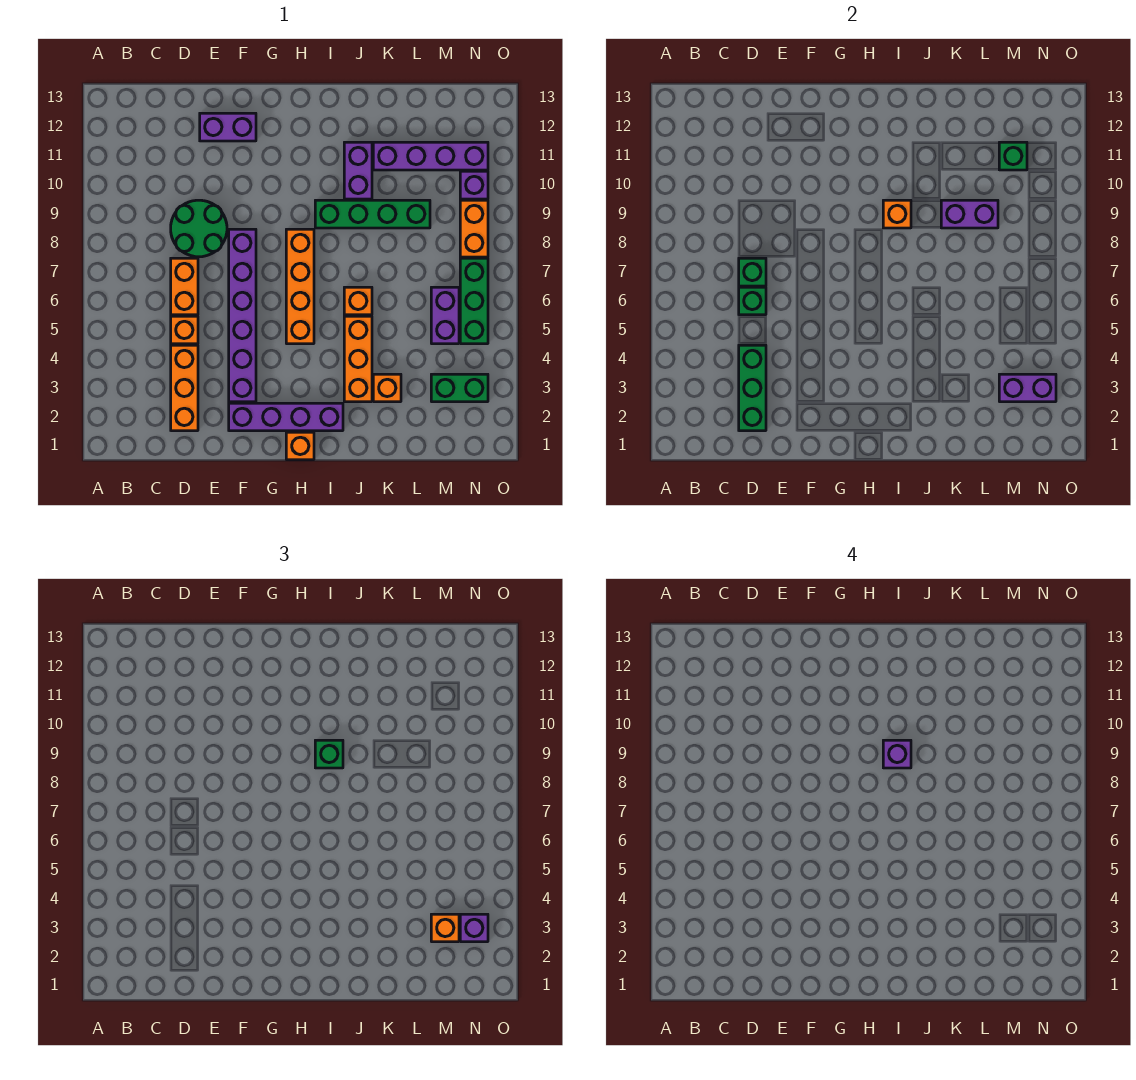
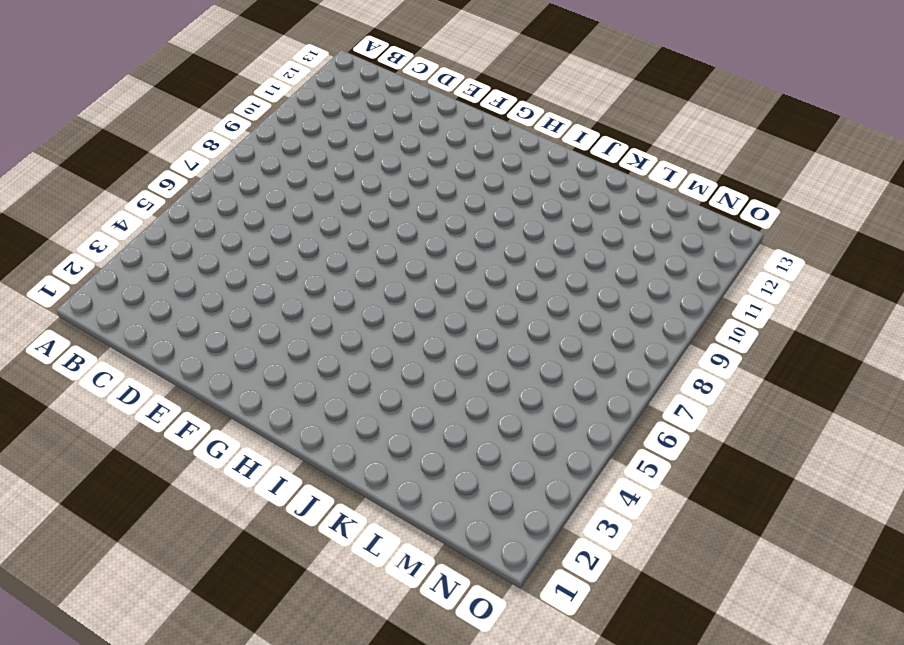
none -> orange brick D2:D4 level 1
none -> orange brick D5 level 1
none -> orange brick D6:D7 level 1
none -> green round brick D8:E9 level 1

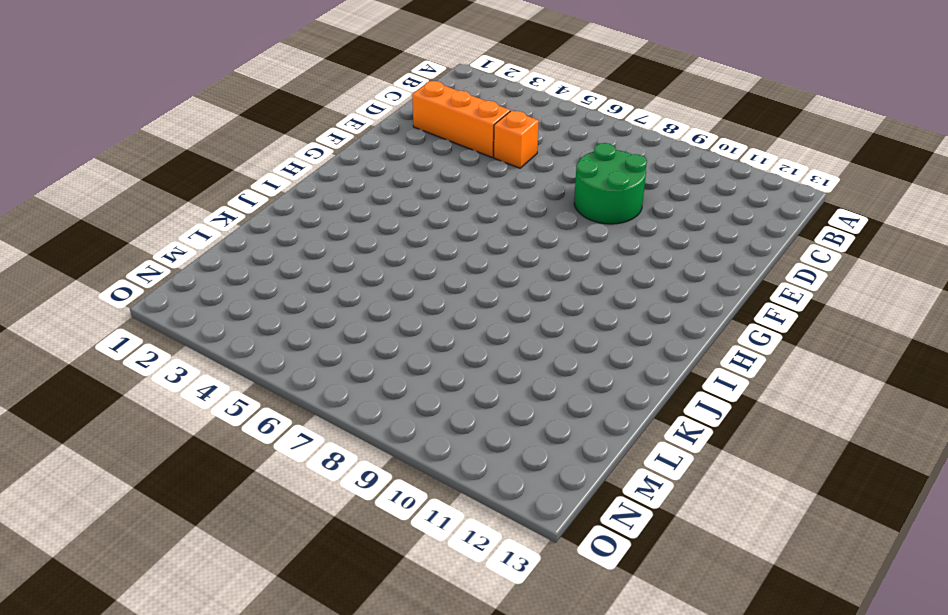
none -> orange brick D6:D7 level 1
none -> purple brick E12:F12 level 1
none -> purple brick F2:I2 level 1
none -> purple brick F3:F8 level 1

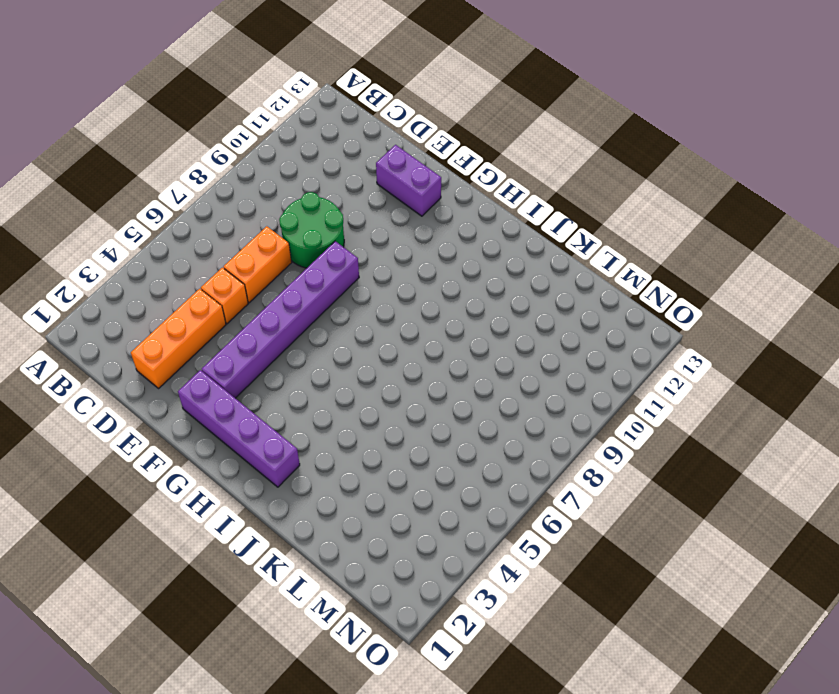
none -> orange brick H1 level 1
none -> orange brick H5:H8 level 1
none -> green brick I9:L9 level 1
none -> orange brick J3:J5 level 1

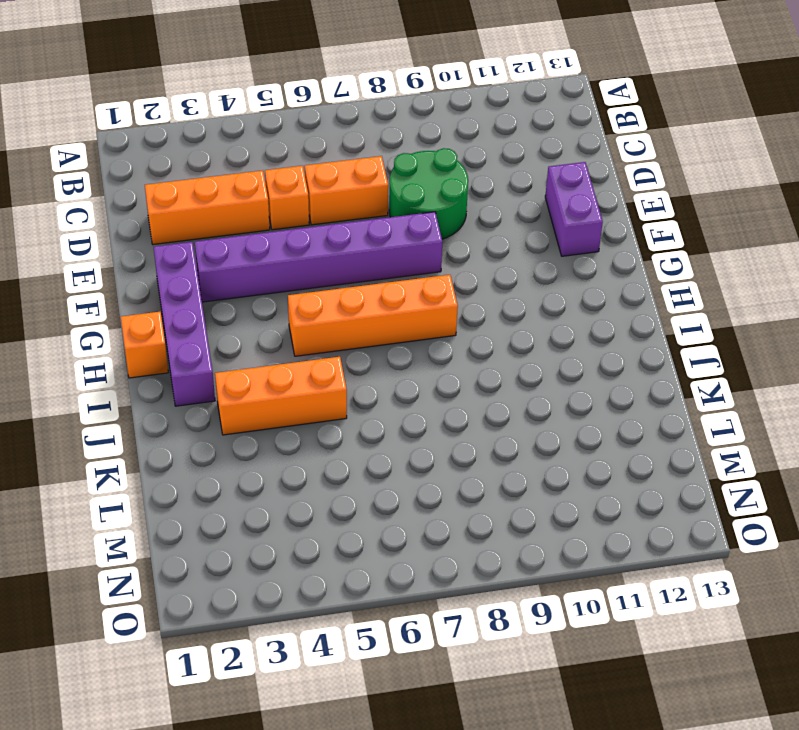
none -> green brick I9:L9 level 1
none -> orange brick J6 level 1
none -> purple brick J10:J11 level 1
none -> orange brick K3 level 1

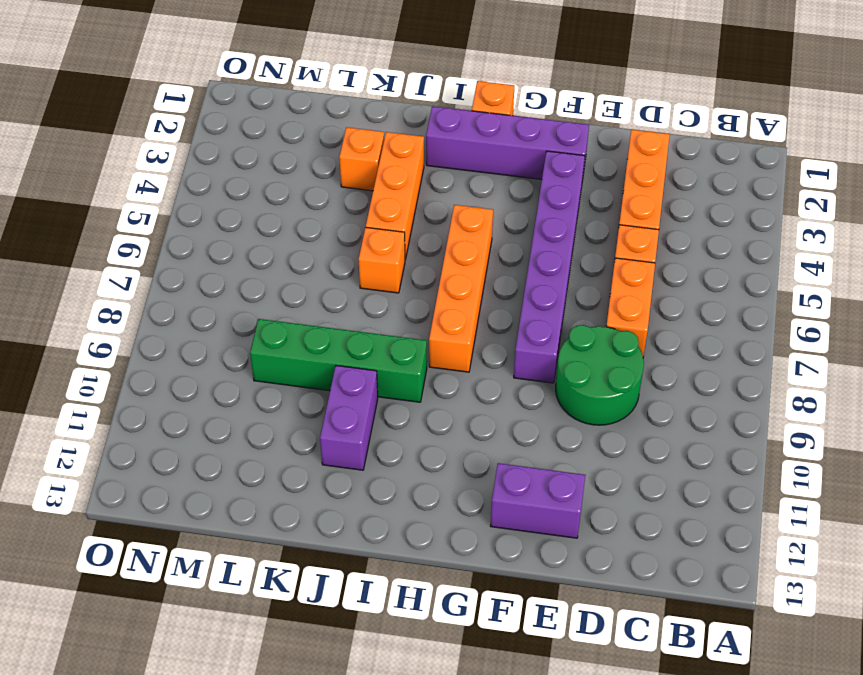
none -> purple brick K11:N11 level 1
none -> green brick M3:N3 level 1
none -> purple brick M5:M6 level 1
none -> green brick N5:N7 level 1

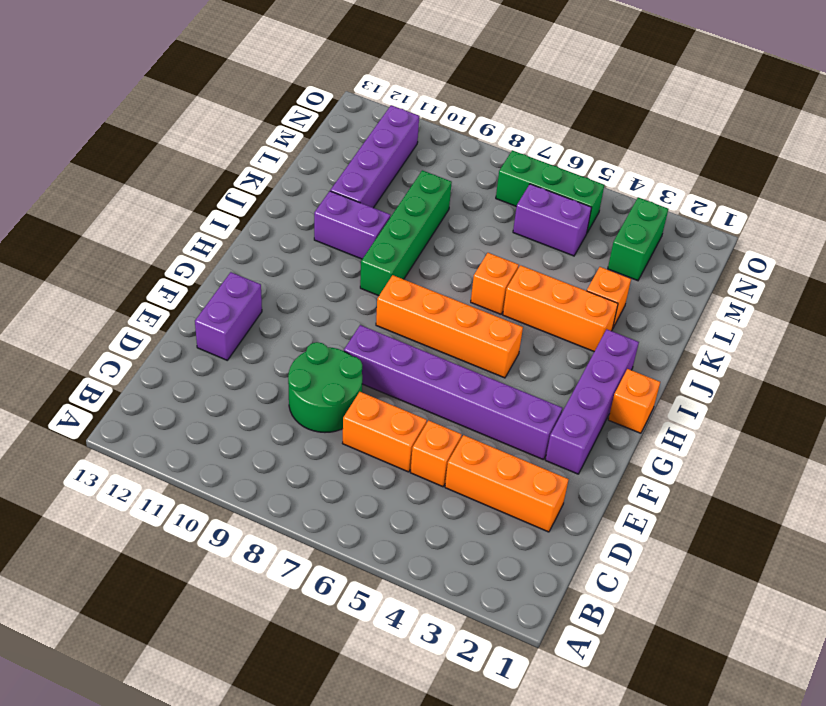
none -> orange brick N8:N9 level 1
none -> purple brick N10 level 1
none -> green brick D2:D4 level 2
none -> green brick D6 level 2

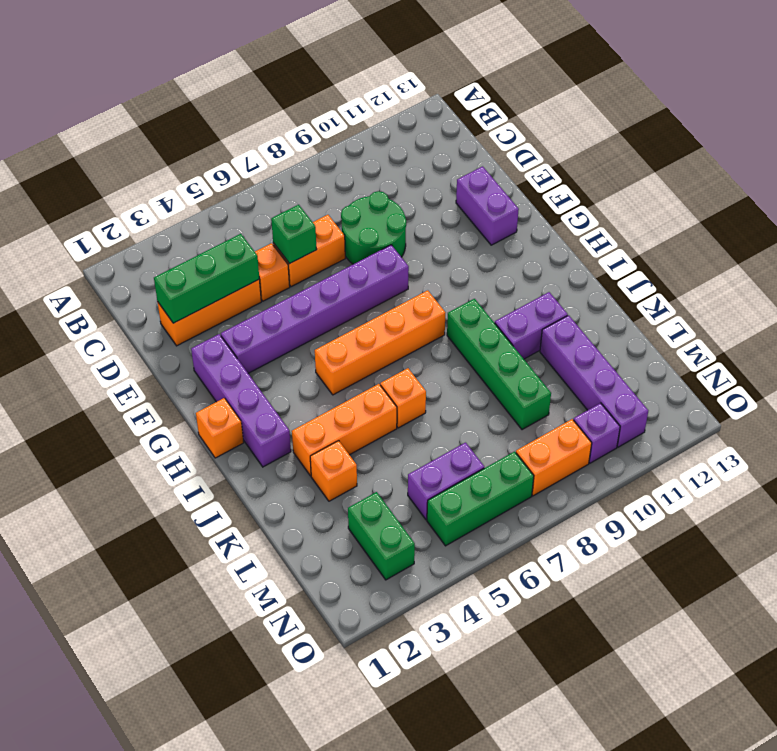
none -> green brick D7 level 2
none -> orange brick I9 level 2
none -> purple brick K9:L9 level 2
none -> purple brick M3:N3 level 2

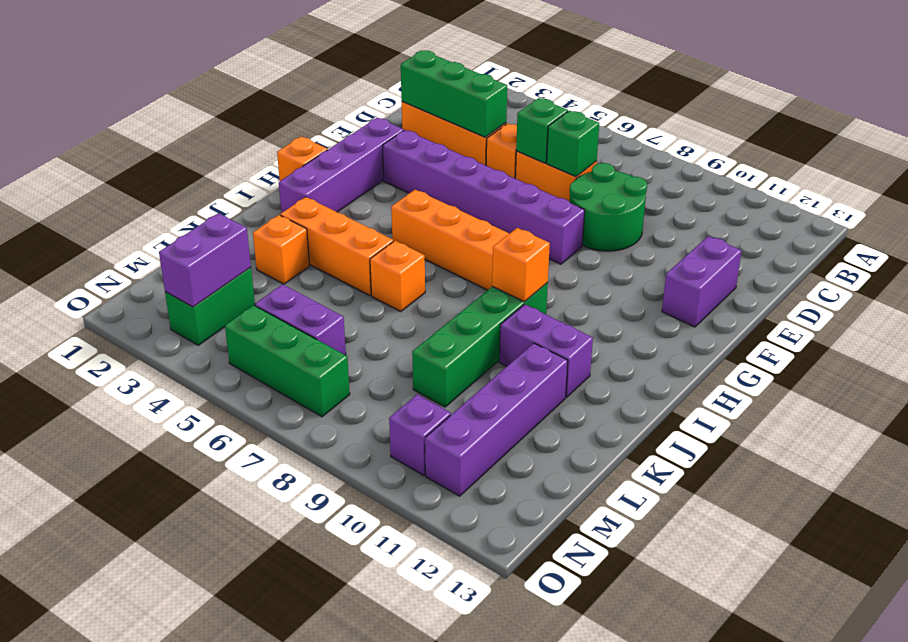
none -> orange brick N8:N9 level 1
none -> purple brick K9:L9 level 2
none -> green brick M11 level 2
none -> green brick I9 level 3

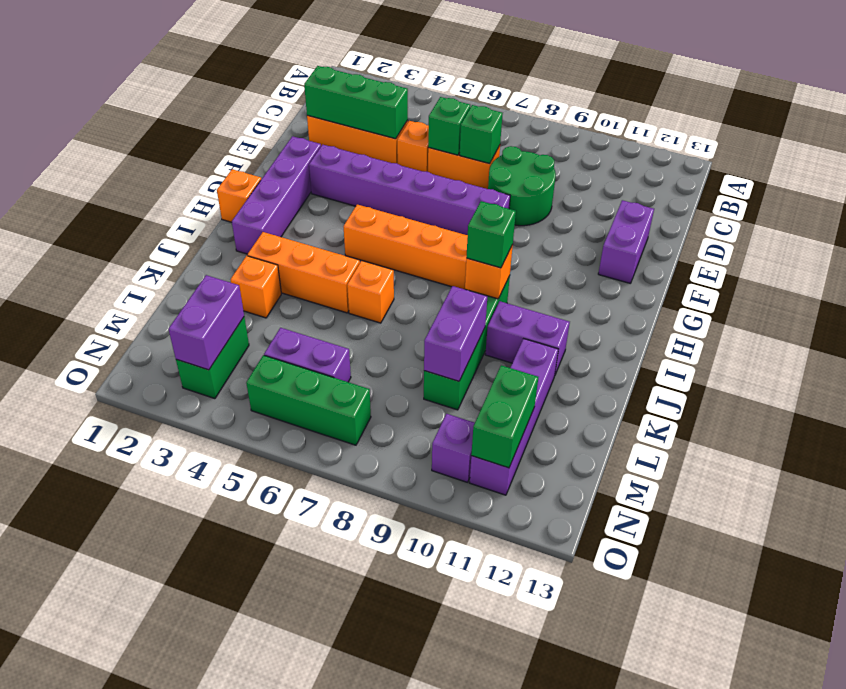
green brick M11:N11 level 2 -> green brick M11 level 2
none -> orange brick N8:N9 level 1
none -> orange brick M3 level 3
none -> purple brick N3 level 3
none -> purple brick I9 level 4

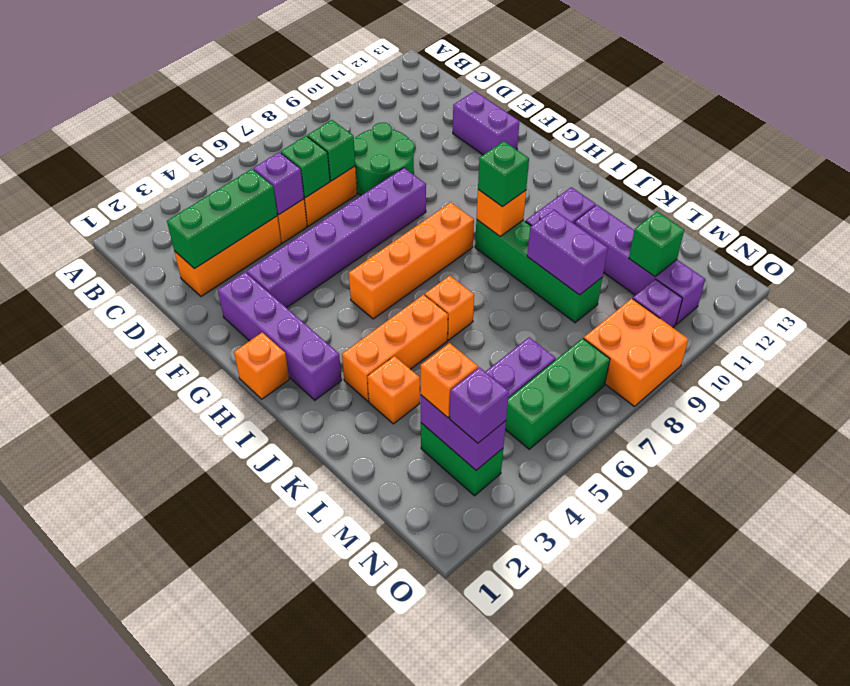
purple brick D5 level 2 -> purple brick I9 level 4
orange brick N8:O9 level 1 -> orange brick N8:N9 level 1

